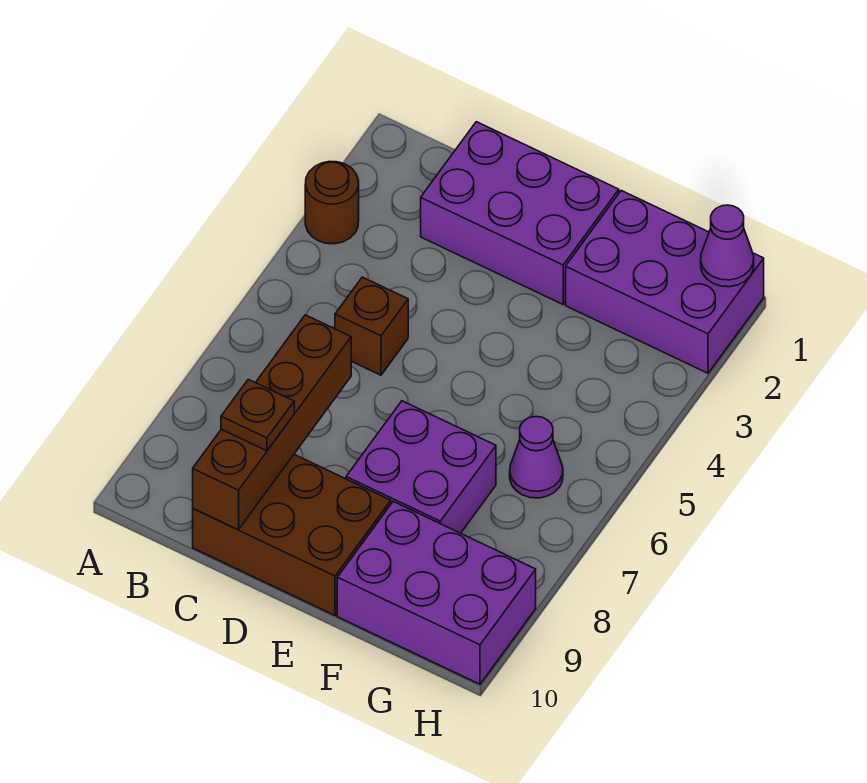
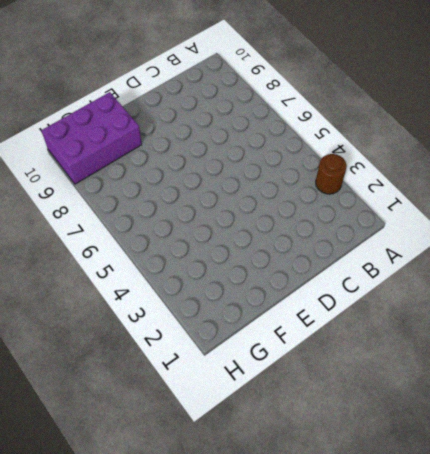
none -> purple brick C1:E2 level 1
none -> brown brick C5 level 1

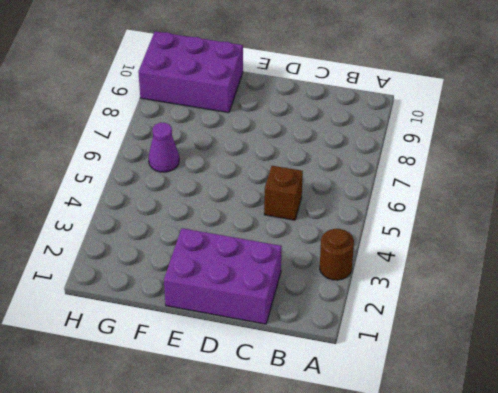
none -> brown brick C9:E10 level 1
none -> purple brick E7:F8 level 1

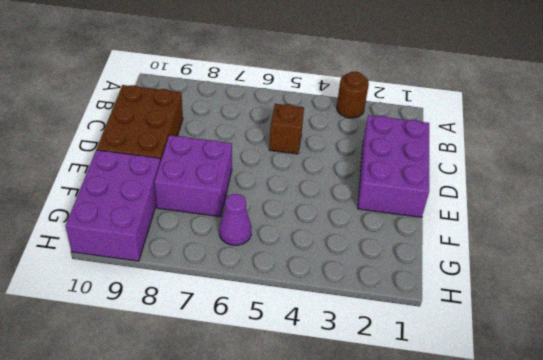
none -> purple brick F1:H2 level 1
none -> brown brick C7:C10 level 2

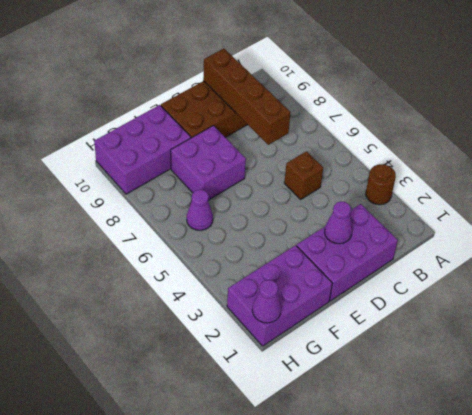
purple cone D2 level 2 -> none
none -> brown plate C9 level 3

